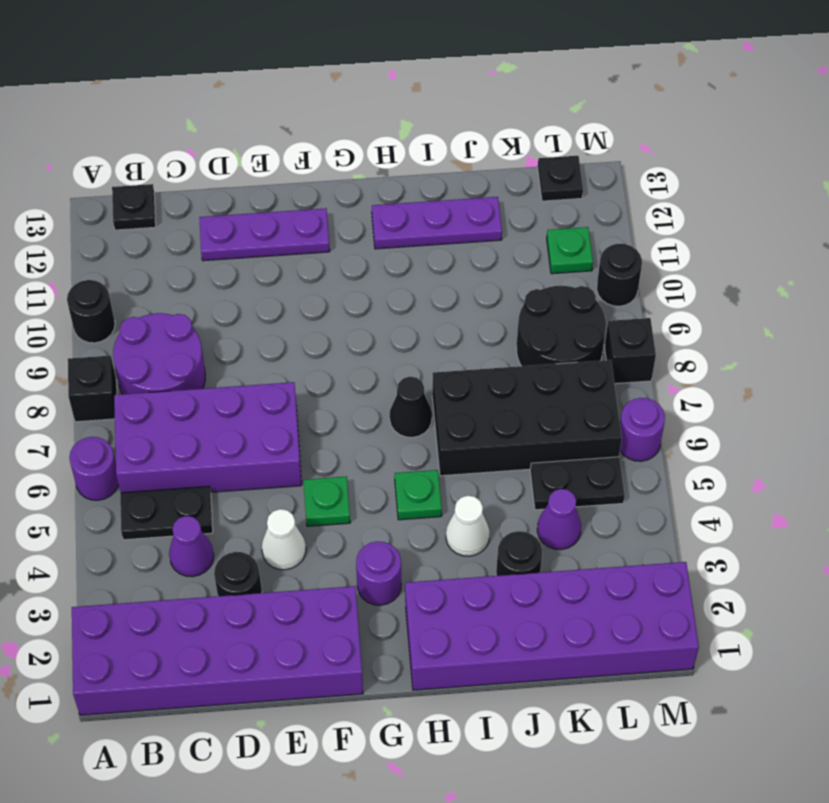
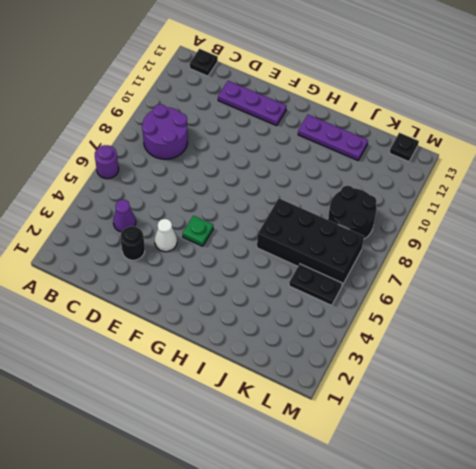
none -> purple brick A1:F2 level 1
none -> black brick A8 level 1
none -> black round brick A10 level 1

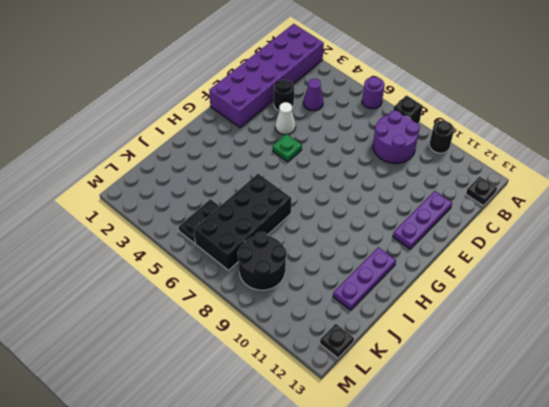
none -> black plate B5:C5 level 1
none -> purple brick B6:E7 level 1
none -> purple round brick G3 level 1

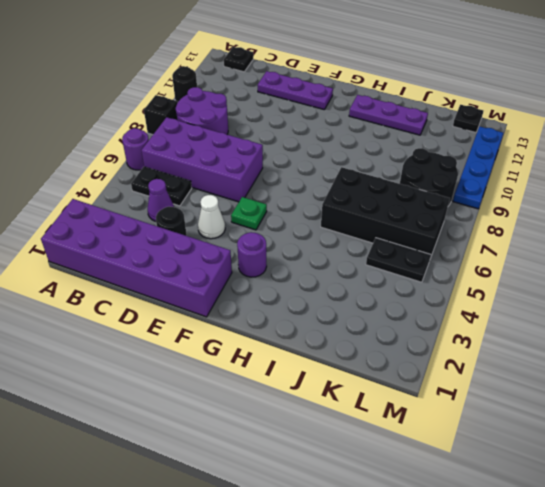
blue plate M9:M12 level 1 -> black round brick M10 level 1
none -> purple brick H1:M2 level 1
none -> green plate H5 level 1
none -> black cone H7 level 1

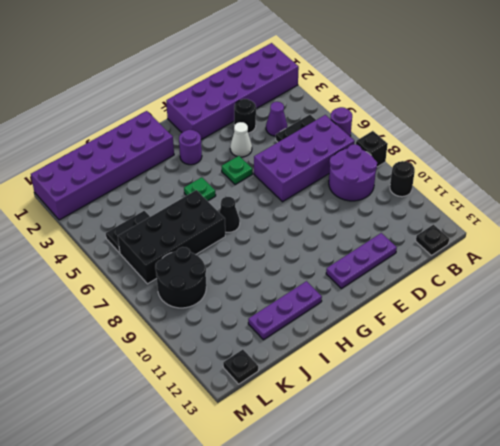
none -> white cone I4 level 1
none -> black round brick J3 level 1
none -> purple cone K4 level 1

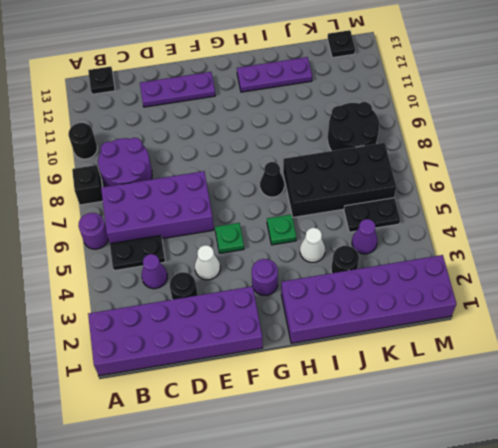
none -> green plate L11 level 1
none -> purple round brick M6 level 1
none -> black brick M8 level 1

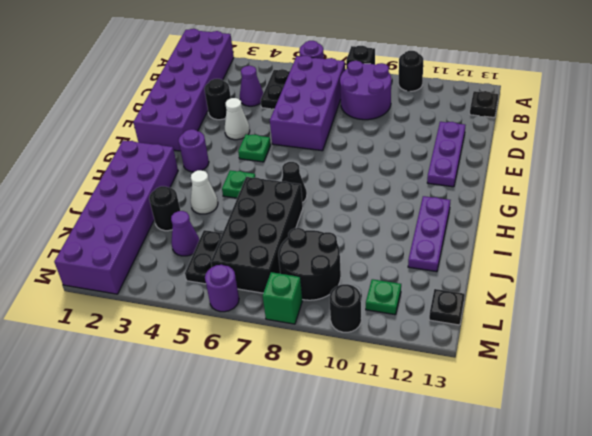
green brick M8 level 1 -> black brick M8 level 1

